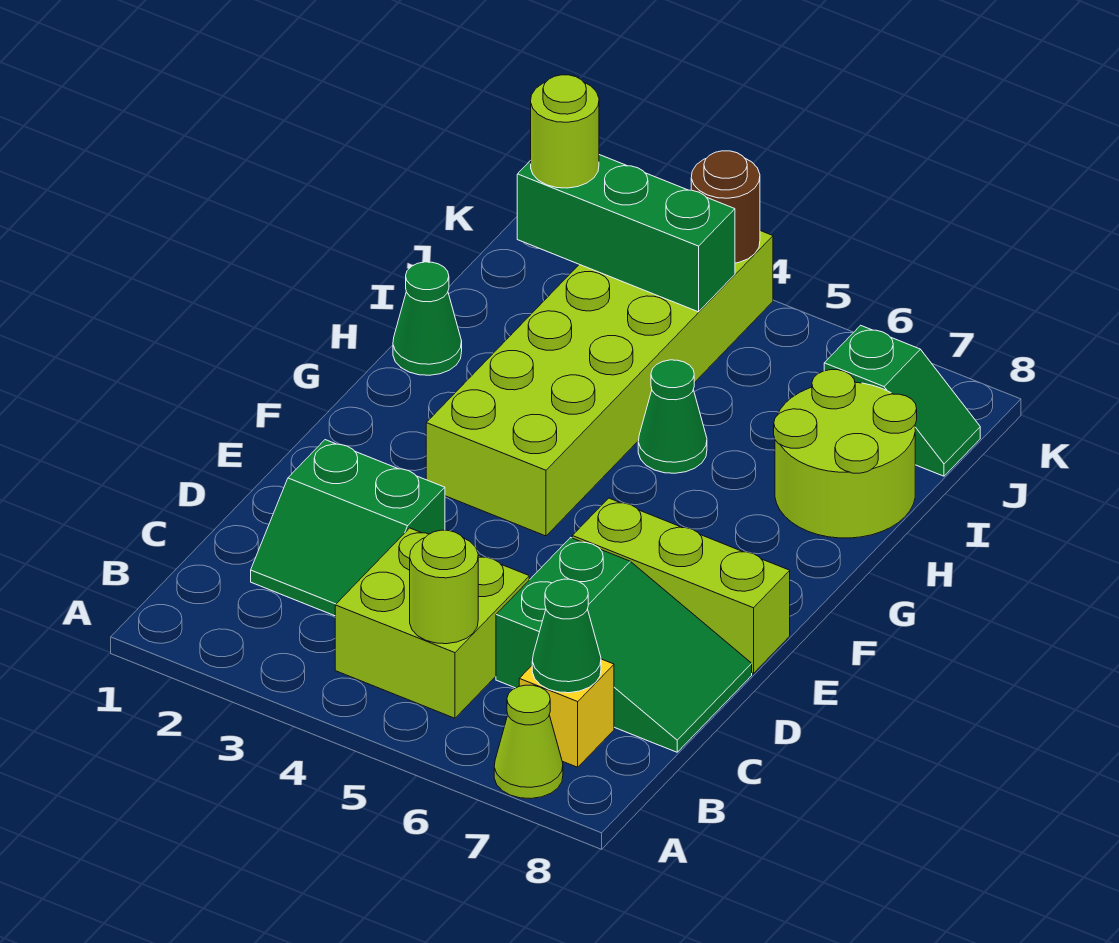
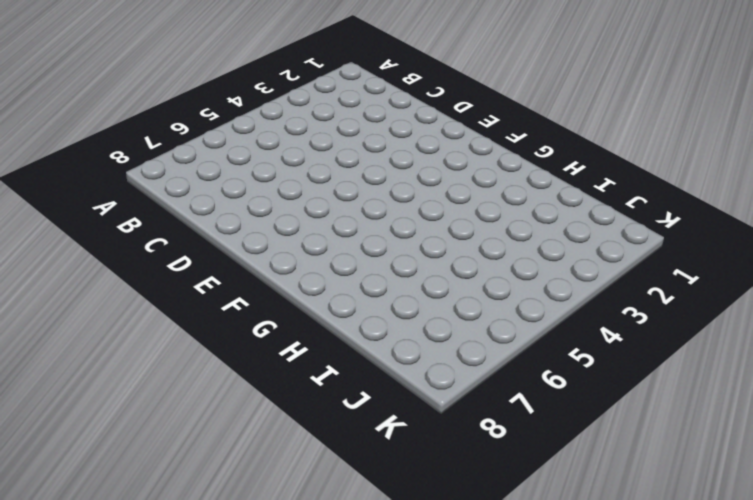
none -> lime cone A7 level 1
none -> lime brick B4:C5 level 1
none -> yellow brick B7 level 1

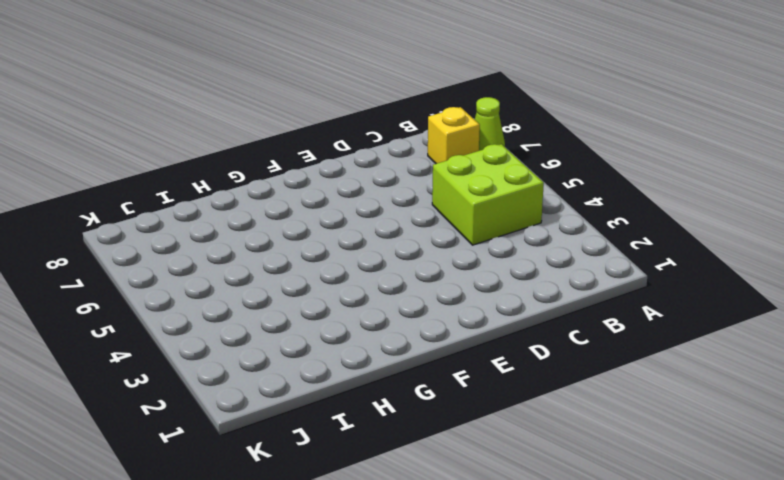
none -> green slope C2:D3 level 1 top D
none -> green slope C6:D8 level 1 top 6
none -> lime brick E6:E8 level 1

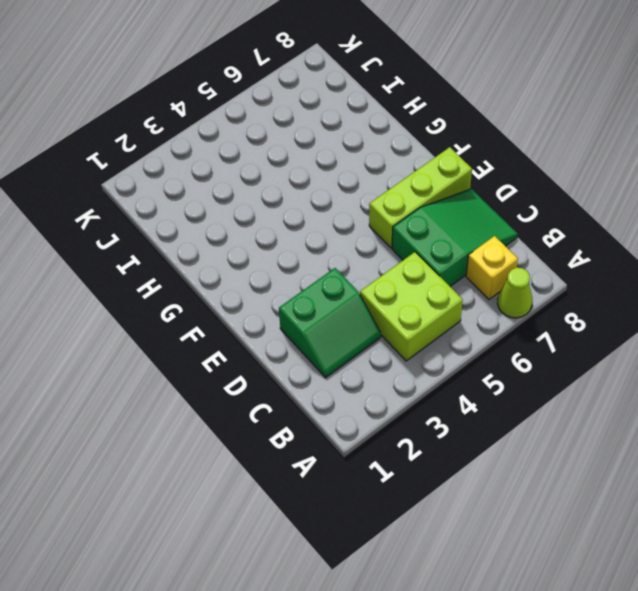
none -> lime brick F3:K4 level 1
none -> green cone H1 level 1
none -> green cone H5 level 1

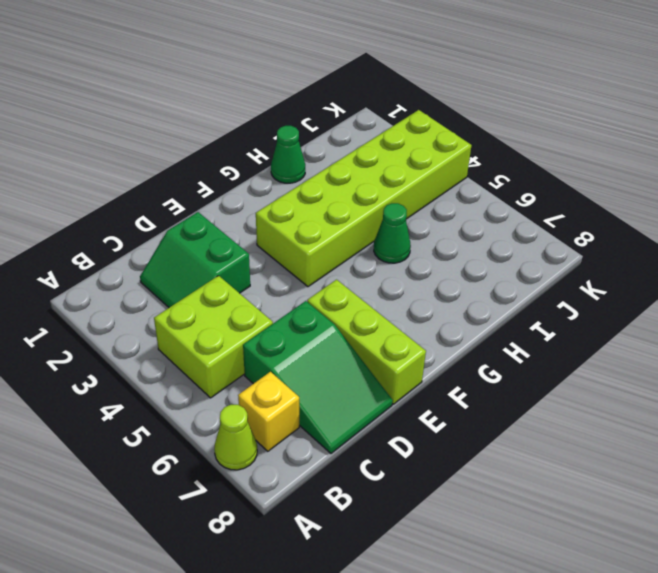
none -> lime round brick H7:I8 level 1
none -> green slope J7:J8 level 1 top 7
none -> lime round brick B5 level 2

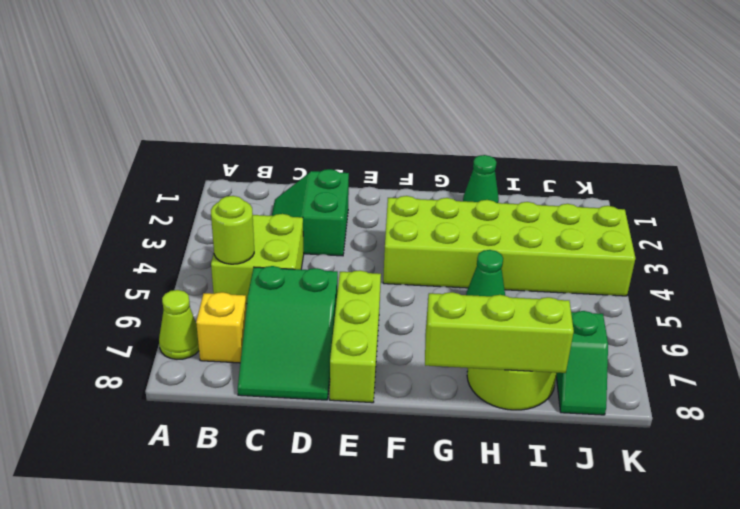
lime brick G8:I8 level 2 -> none
none -> green cone B7 level 2
none -> green brick J2:J4 level 2
none -> brown round brick K4 level 2

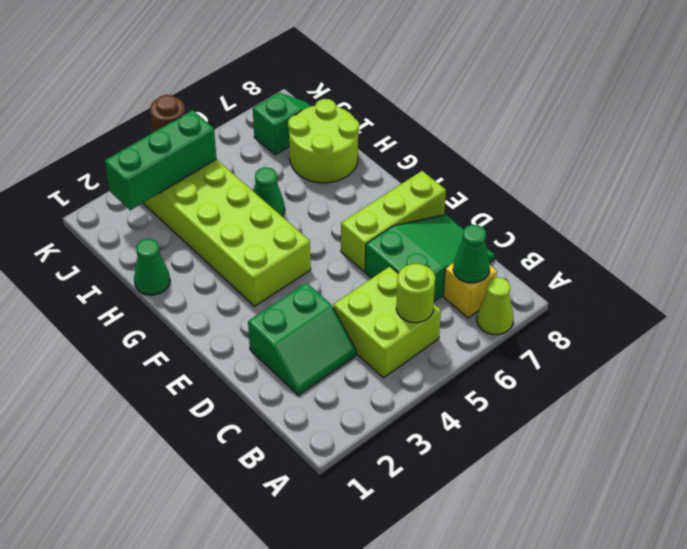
none -> lime round brick J2 level 3

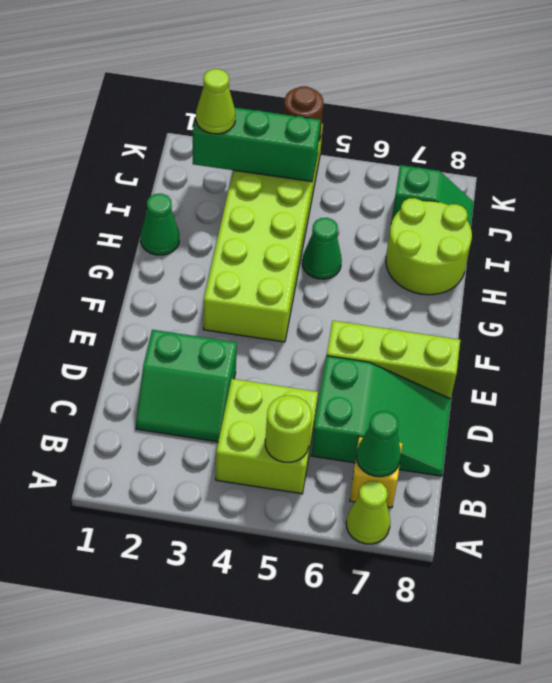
lime cone J2 level 3 -> lime round brick J2 level 3

